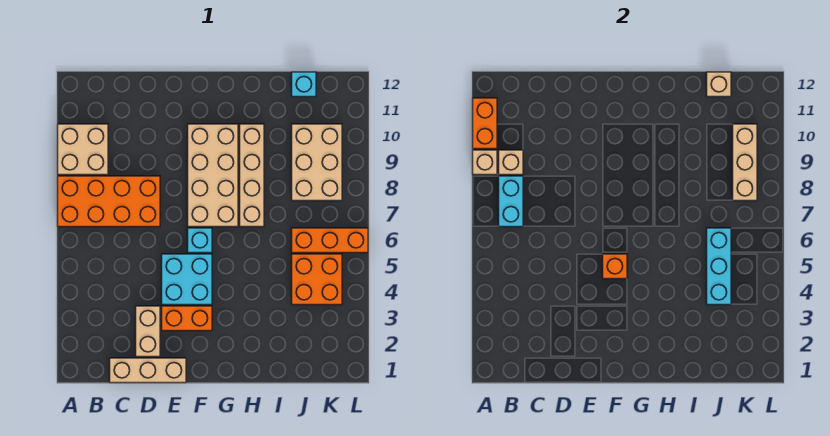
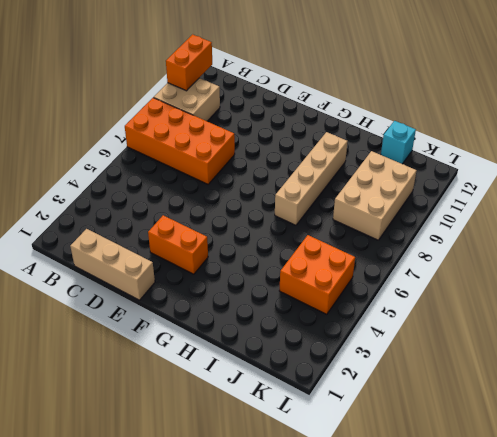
none -> tan brick D2:D3 level 1
none -> cyan brick E4:F5 level 1
none -> cyan brick F6 level 1

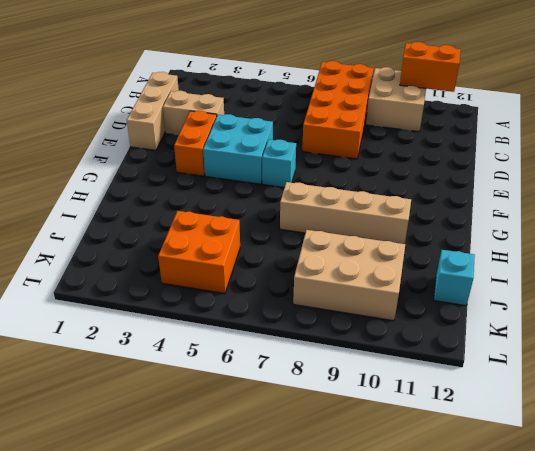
none -> tan brick F7:G10 level 1
none -> orange brick J6:L6 level 1
none -> tan brick A9 level 2

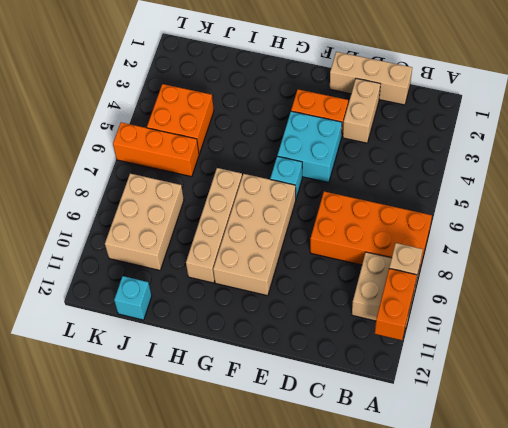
none -> cyan brick B7:B8 level 2
none -> tan brick B9 level 2
none -> orange brick F5 level 2

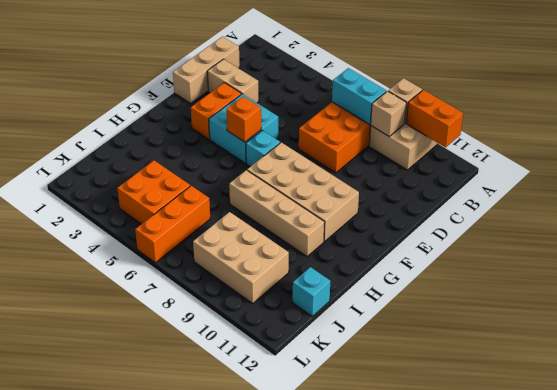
none -> cyan brick J4:J6 level 2
none -> tan brick J12 level 2
none -> tan brick K8:K10 level 2

